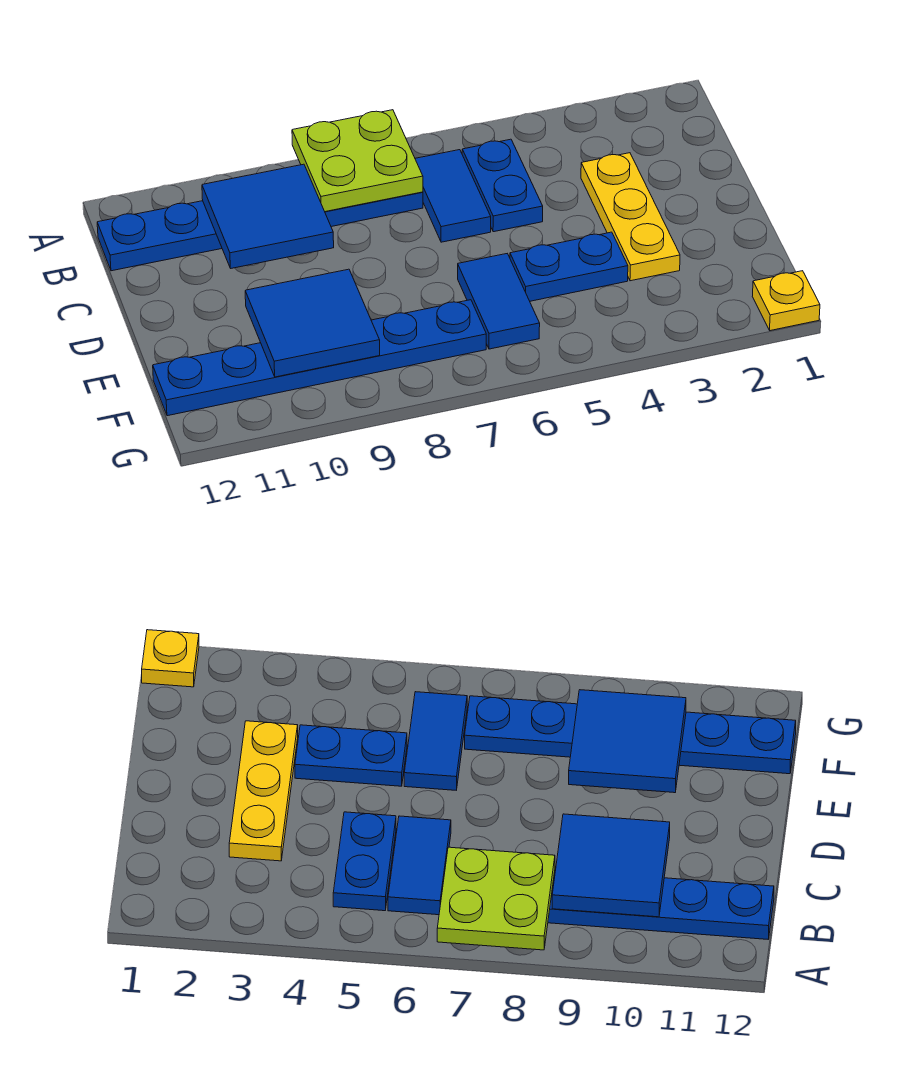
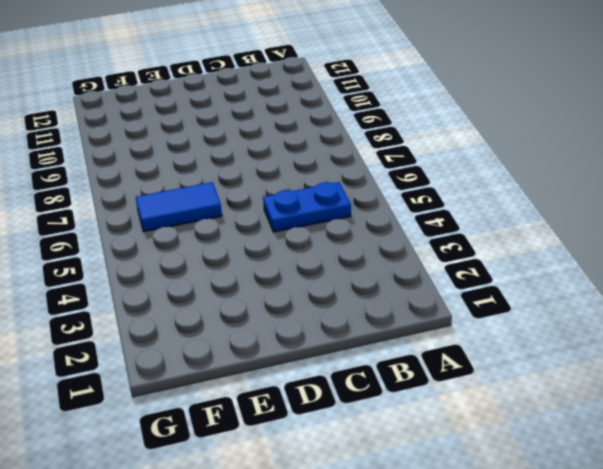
none -> blue tile B6:C6 level 1
none -> blue plate B7:B12 level 1

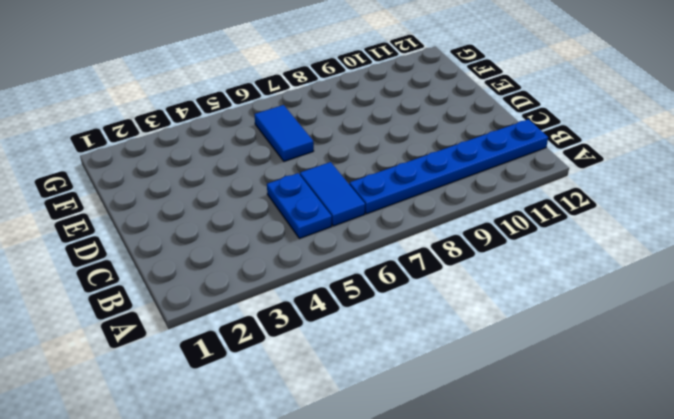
none -> yellow plate C3:E3 level 1
none -> blue plate E4:E5 level 1

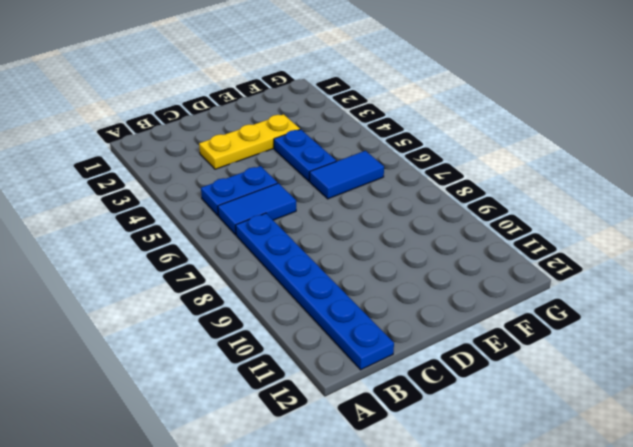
none -> blue plate F7:F12 level 1
none -> yellow plate G1 level 1

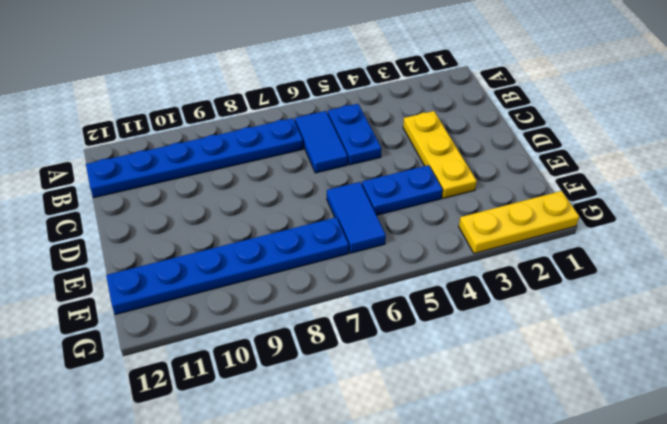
yellow plate G1:G3 level 1 -> yellow plate G1 level 1
none -> lime plate A7:B8 level 2
none -> blue tile B9:C10 level 2

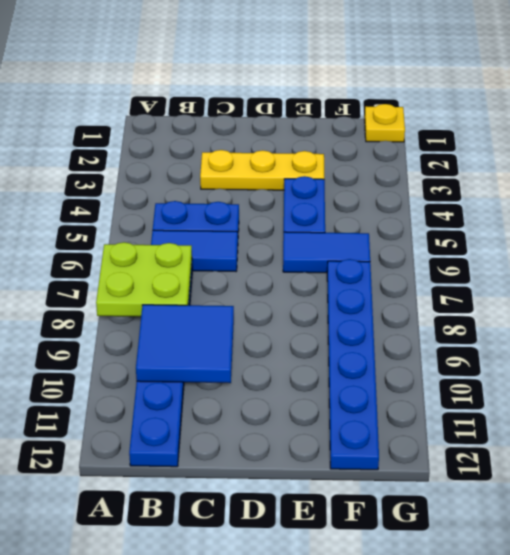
none -> blue tile E9:F10 level 2

